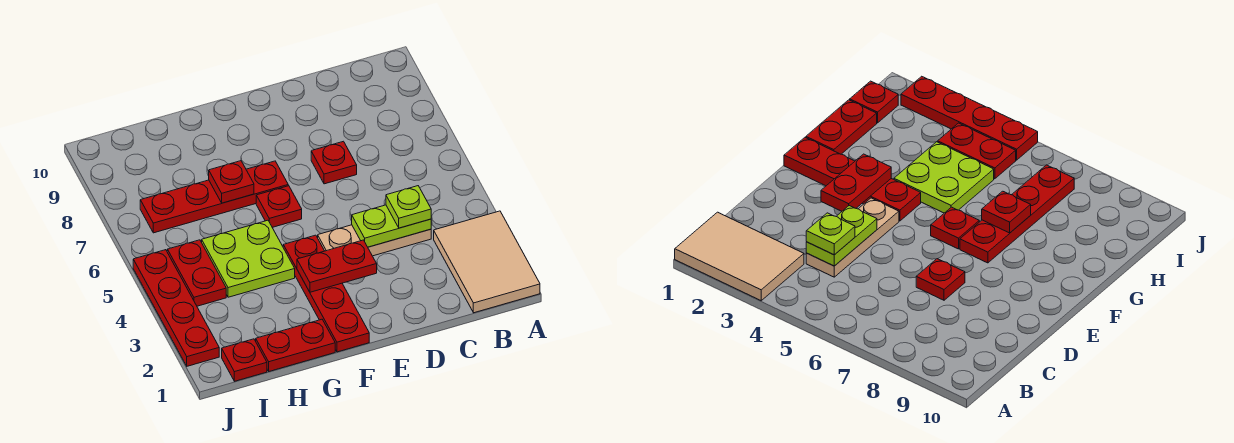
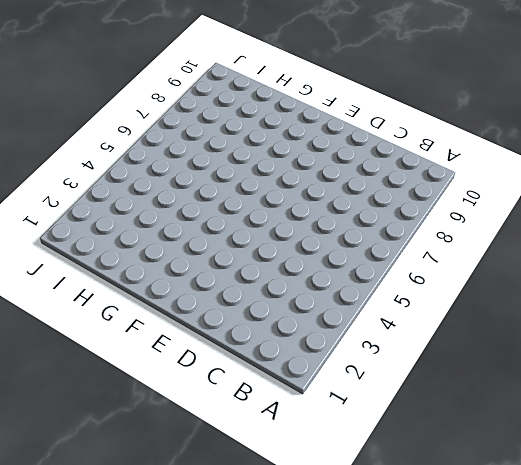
none -> tan tile A1:B3 level 1
none -> tan plate C4:E4 level 1
none -> red plate D7 level 1

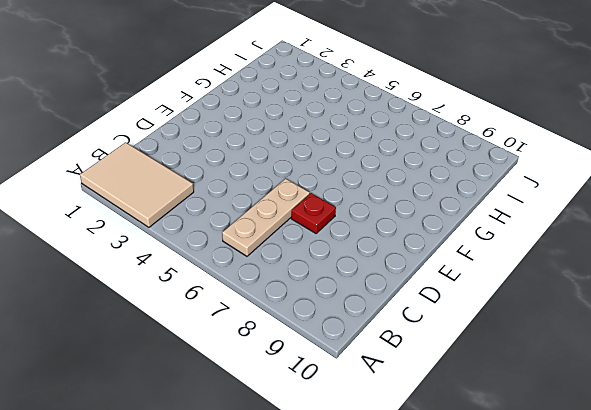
tan plate B6:D6 level 1 -> tan plate C4:E4 level 1
none -> red plate F1:F4 level 1
none -> red plate F6 level 1
none -> red plate F7:I7 level 1

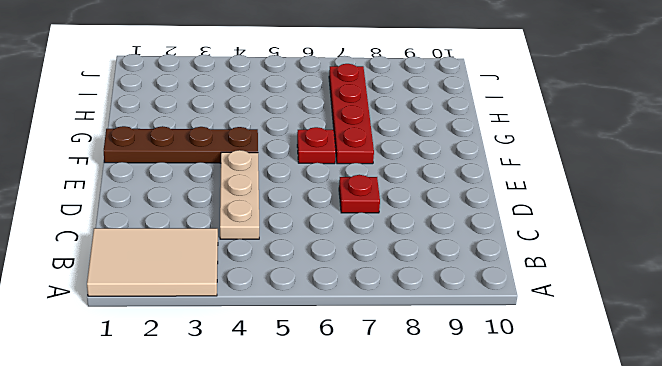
brown plate F1:F4 level 1 -> red plate F1:F4 level 1
none -> red plate G1:H1 level 1
none -> lime plate G4:H5 level 1
none -> red plate I1 level 1

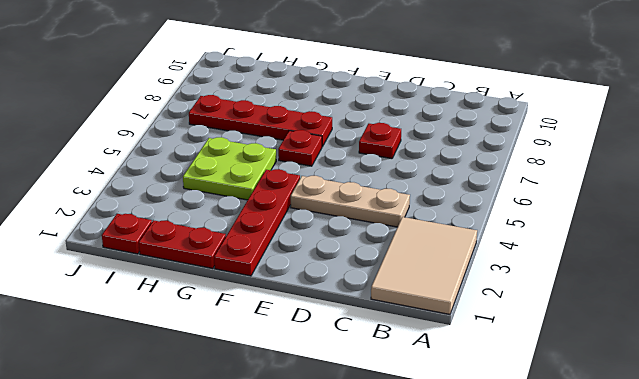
none -> red plate I4:I5 level 1
none -> red plate J2:J5 level 1
none -> lime plate C4:D4 level 2

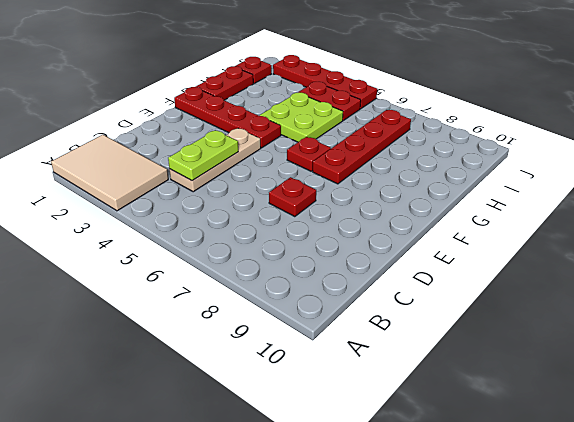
none -> red plate E3:F3 level 2
none -> red plate G7 level 2
none -> lime plate C4 level 3

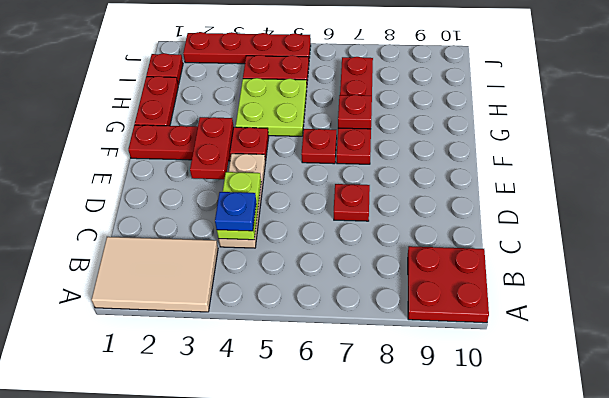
red plate A9:B10 level 1 -> none
blue plate C4 level 3 -> lime plate C4 level 3

